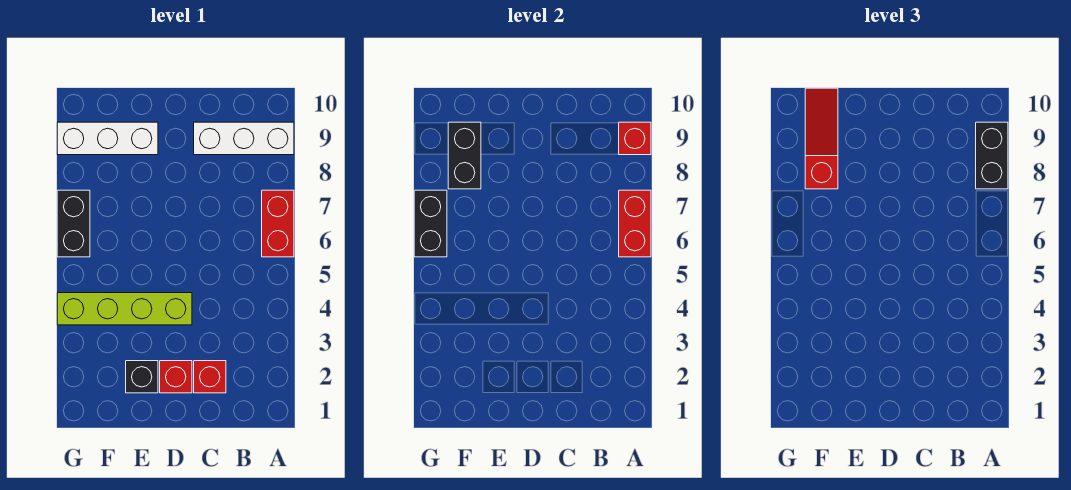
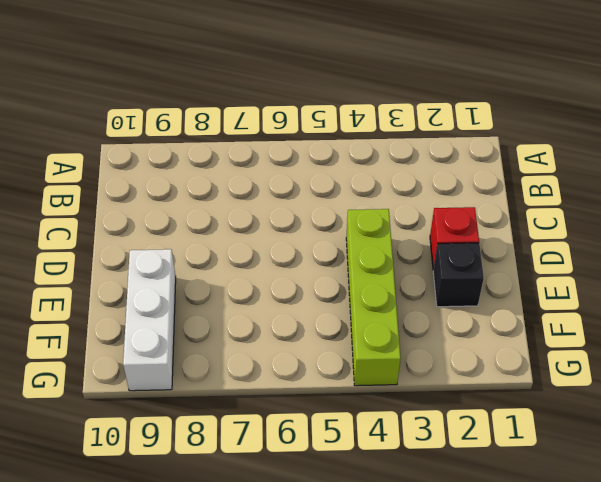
none -> red brick A6:A7 level 1
none -> white brick A9:C9 level 1
none -> red brick C2 level 1

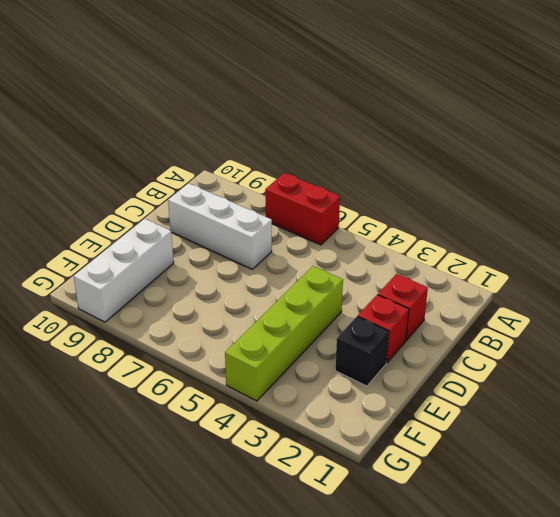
white brick C7:C9 level 1 -> white brick A9:C9 level 1
none -> black brick G6:G7 level 1
none -> red brick A6:A7 level 2
none -> red brick A9 level 2

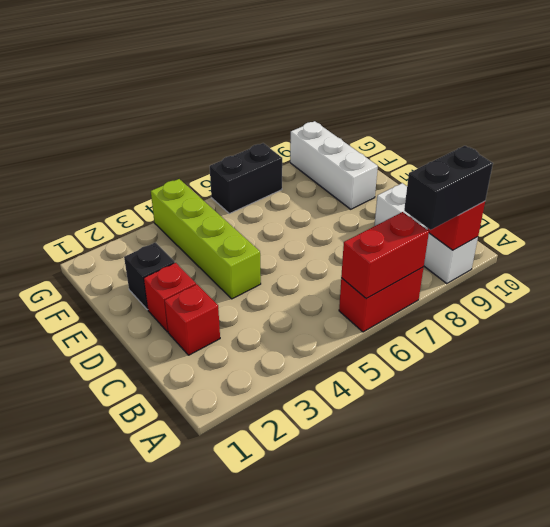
none -> black brick F8:F9 level 2
none -> black brick G6:G7 level 2
none -> red slope F8:F10 level 3 top 8

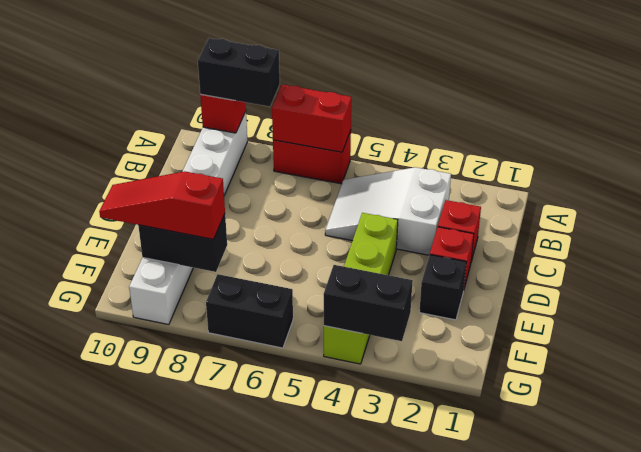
white slope B3:C5 level 1 top 3 -> none
black brick G3:G4 level 2 -> black brick G6:G7 level 2

